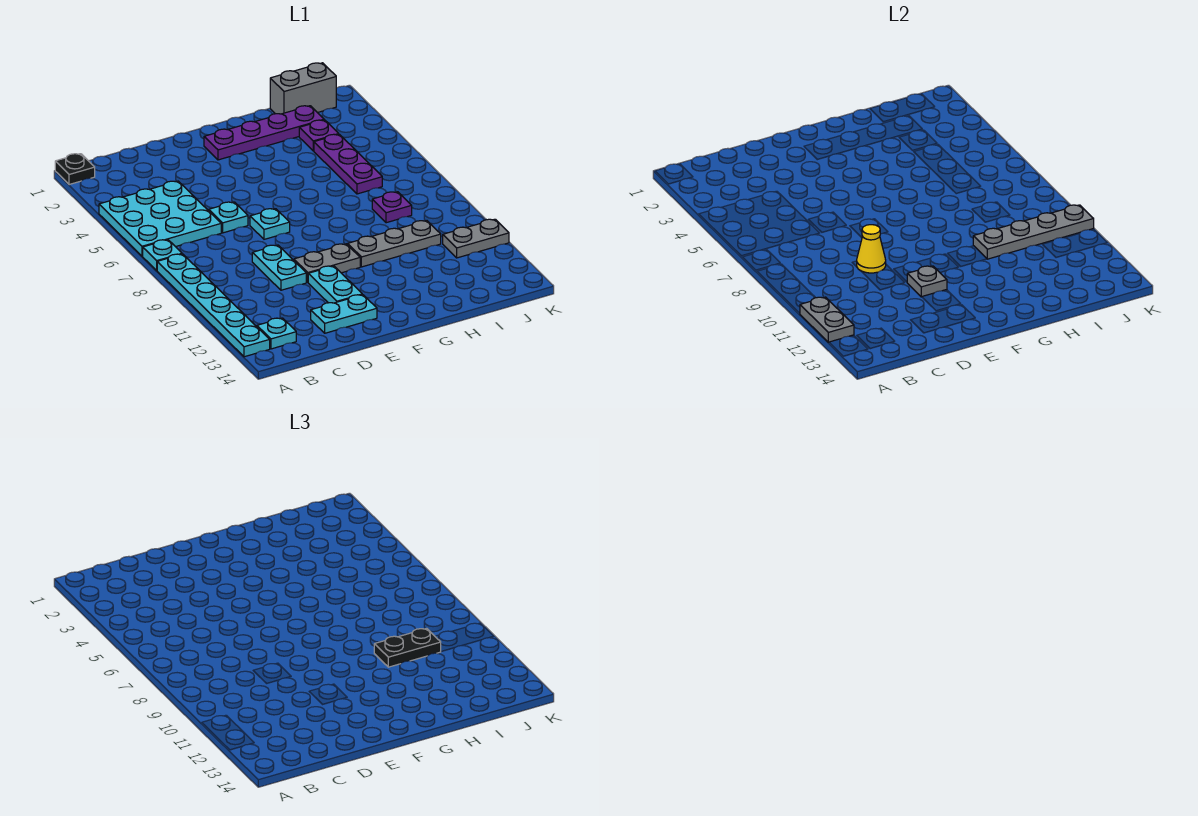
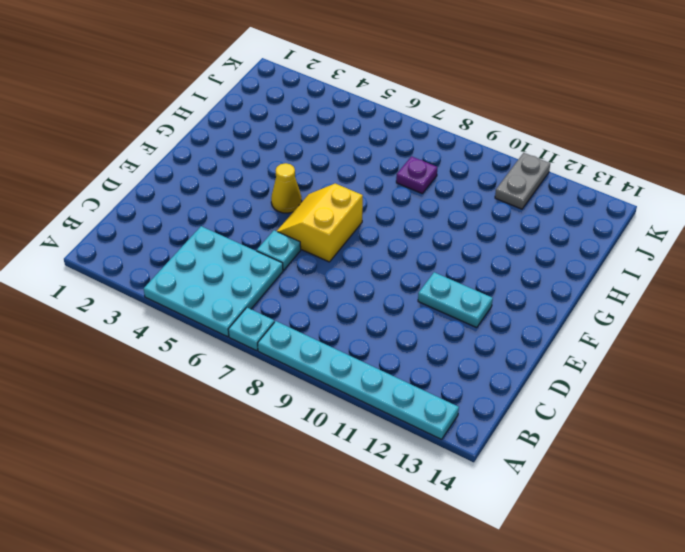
yellow slope E6:F7 level 1 top 7 -> cyan plate E7 level 1
yellow cone F5 level 1 -> yellow cone D9 level 2
none -> black plate A1 level 1
none -> cyan plate B13 level 1
none -> cyan plate D9:D10 level 1

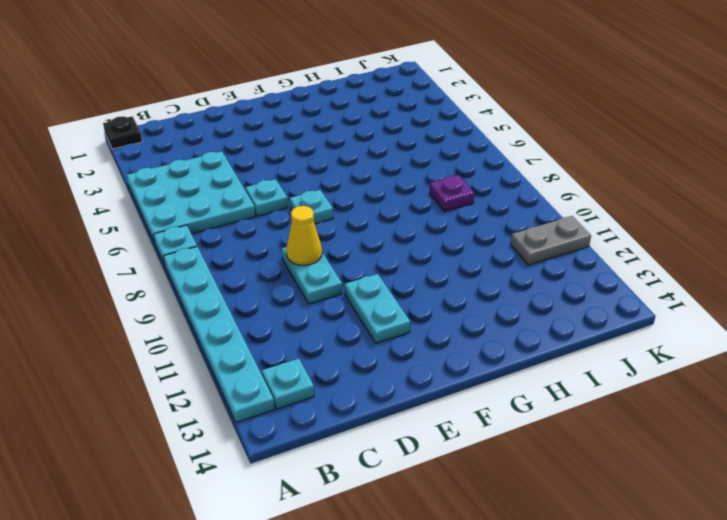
none -> cyan plate D13:E13 level 1
none -> grey plate E10:F10 level 1
none -> purple plate F2:I2 level 1

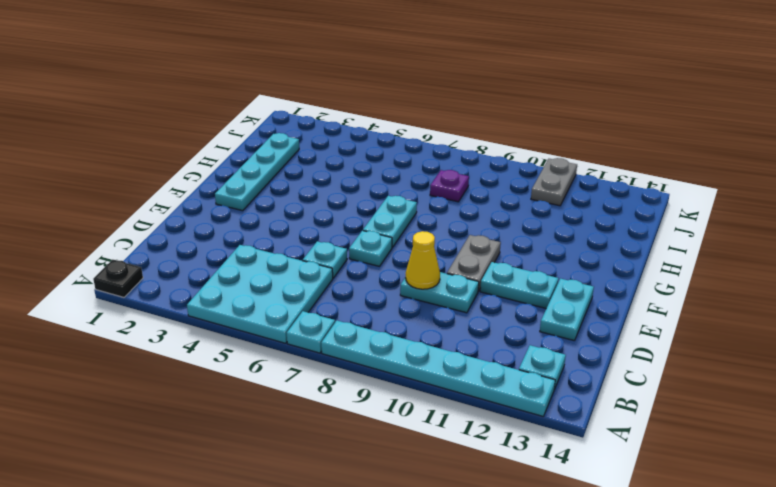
cyan plate F2:I2 level 1 -> purple plate F2:I2 level 1
cyan plate F7:G7 level 1 -> none
none -> grey plate G10:I10 level 1
none -> grey brick I1:J1 level 1
none -> purple plate I3 level 1

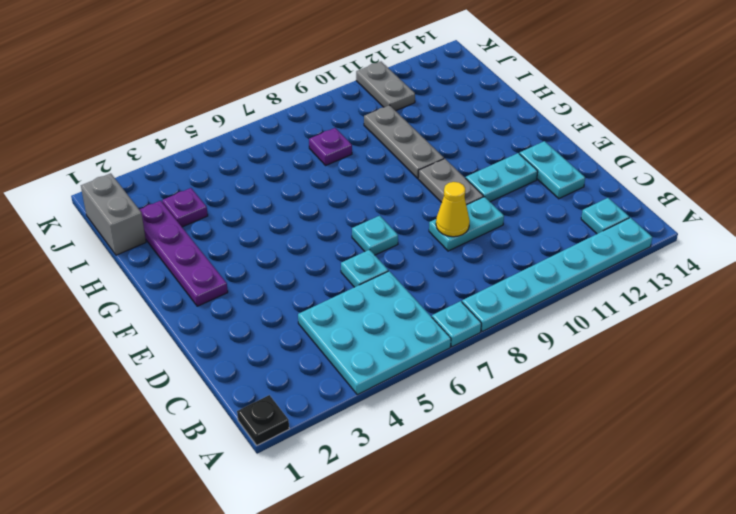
none -> purple plate I4:I6 level 1
none -> grey plate A11:A12 level 2
none -> grey plate E11 level 2

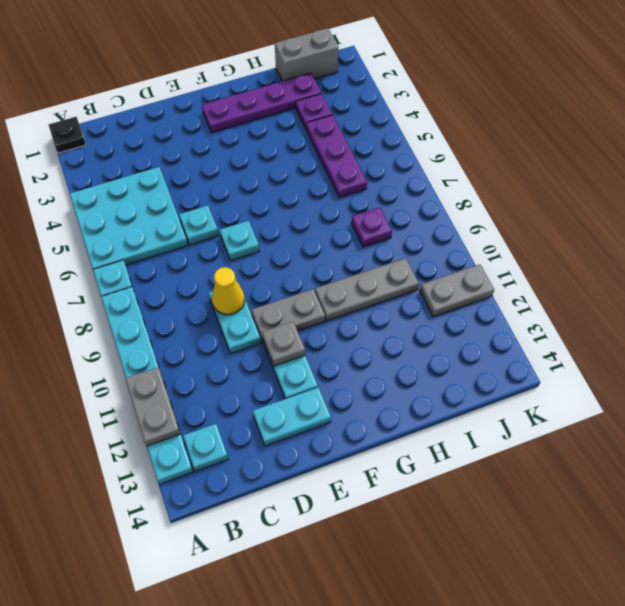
none -> grey plate H10:K10 level 2
none -> black plate H10:I10 level 3

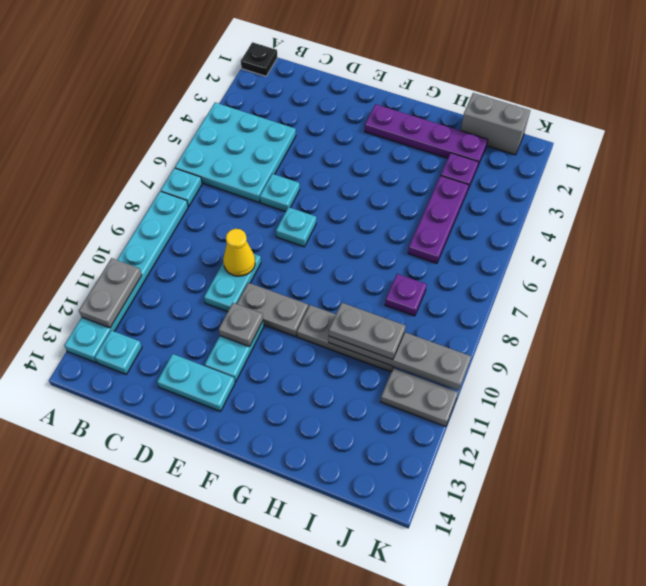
grey plate H10:I10 level 3 -> black plate H10:I10 level 3

